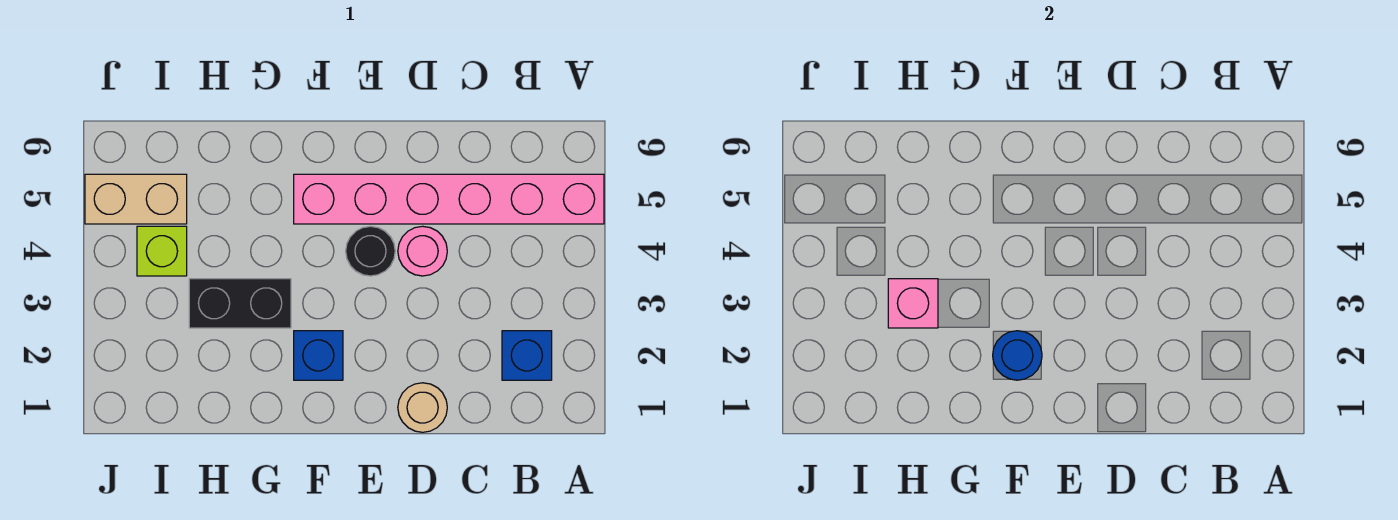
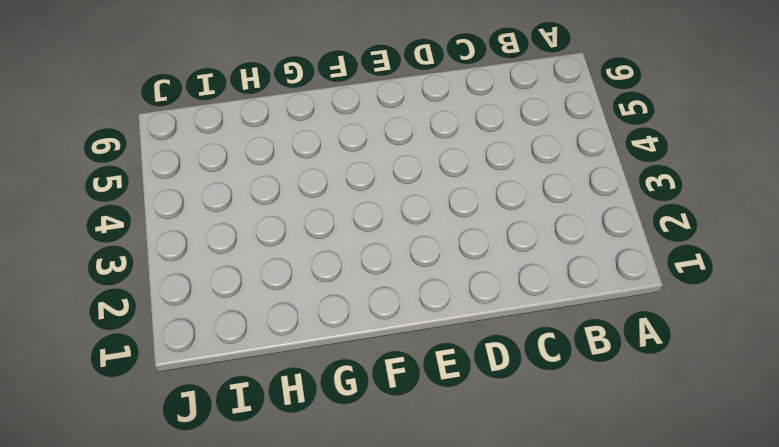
none -> pink brick A5:F5 level 1
none -> blue brick B2 level 1

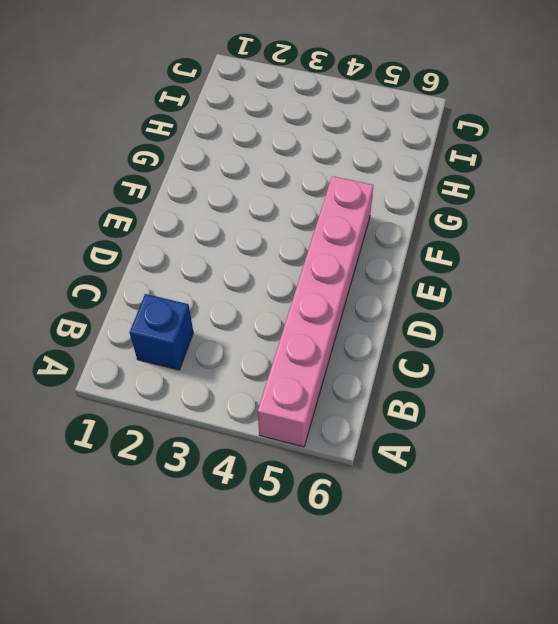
none -> tan round brick D1 level 1
none -> pink round brick D4 level 1

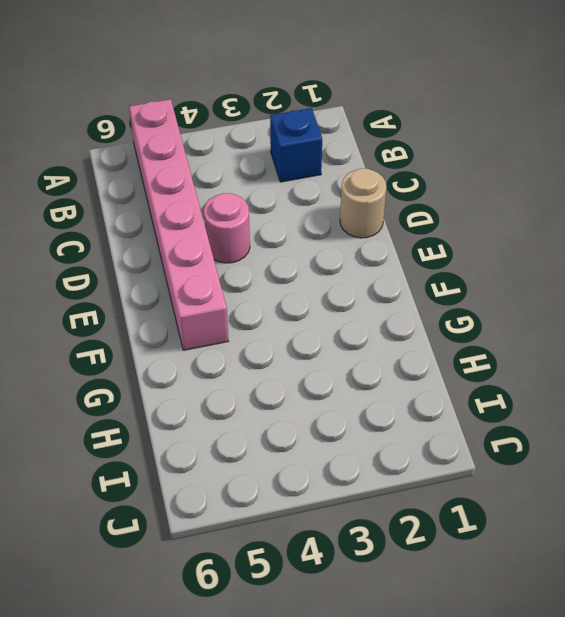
none -> black round brick E4 level 1
none -> blue brick F2 level 1

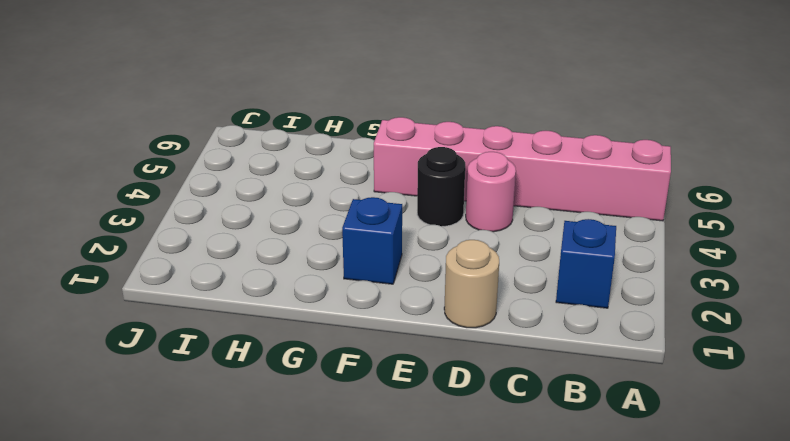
none -> black brick G3:H3 level 1
none -> lime brick I4 level 1

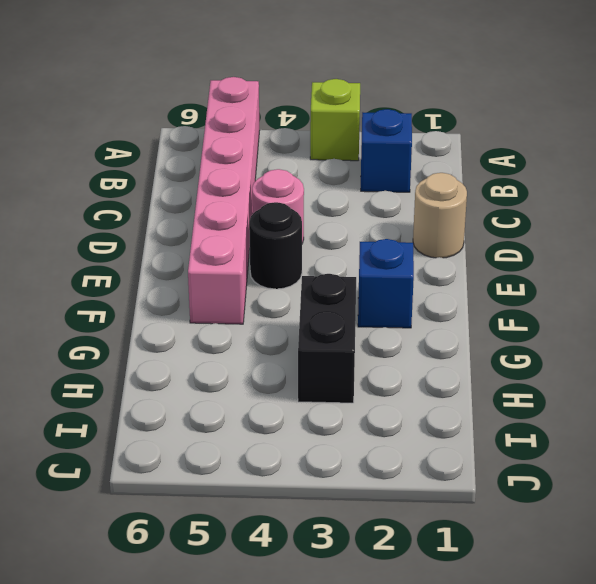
lime brick A3 level 1 -> lime brick I4 level 1
none -> tan brick I5:J5 level 1
none -> blue round brick F2 level 2

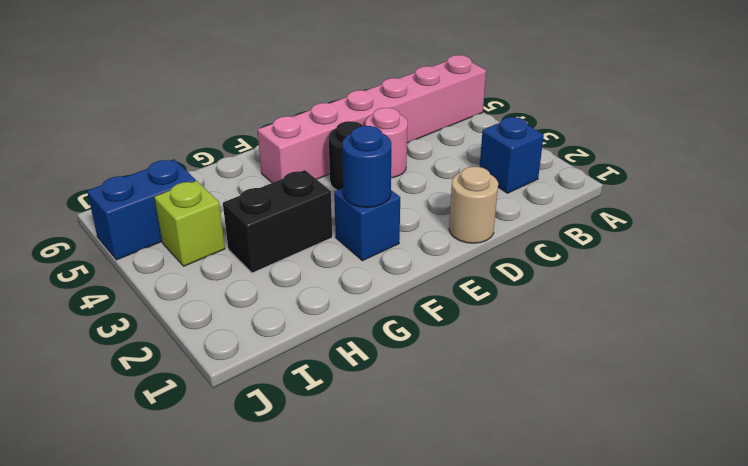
blue brick I5:J5 level 1 -> tan brick I5:J5 level 1
none -> pink brick H3 level 2

